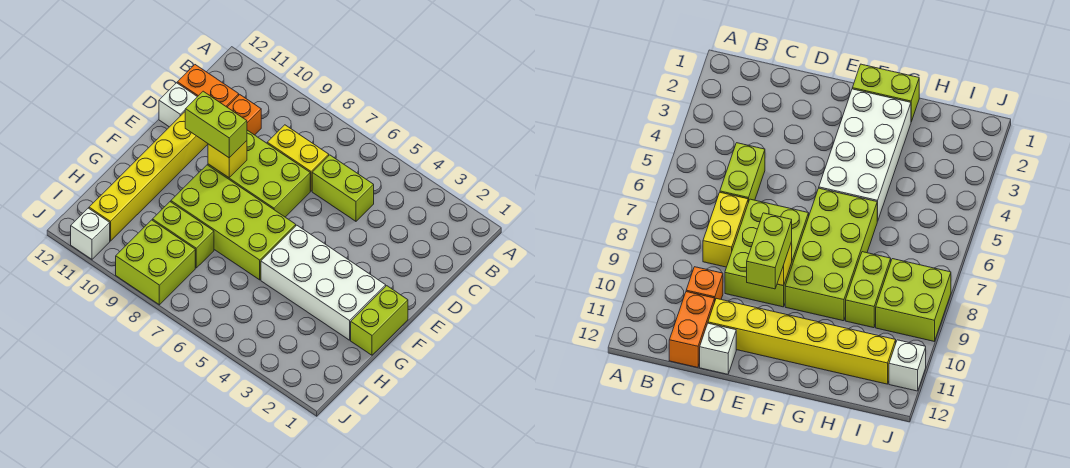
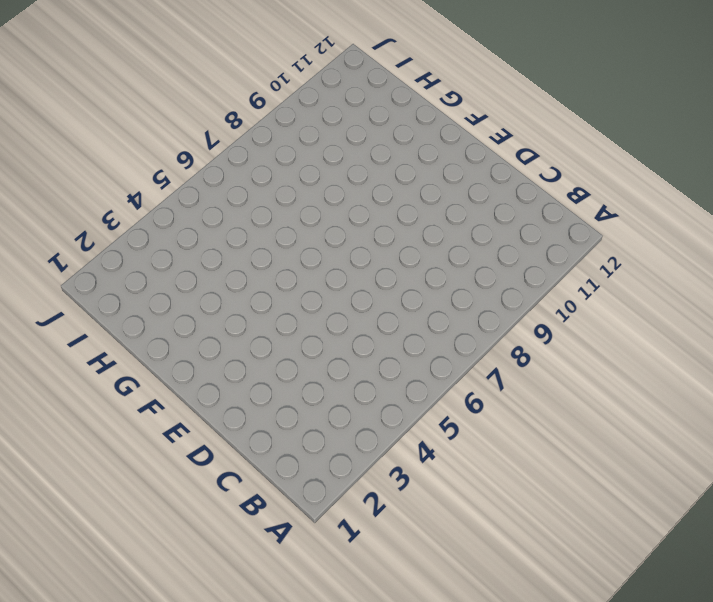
none -> lime brick C5:C6 level 1
none -> yellow brick C7:C8 level 1
none -> orange brick C10 level 1

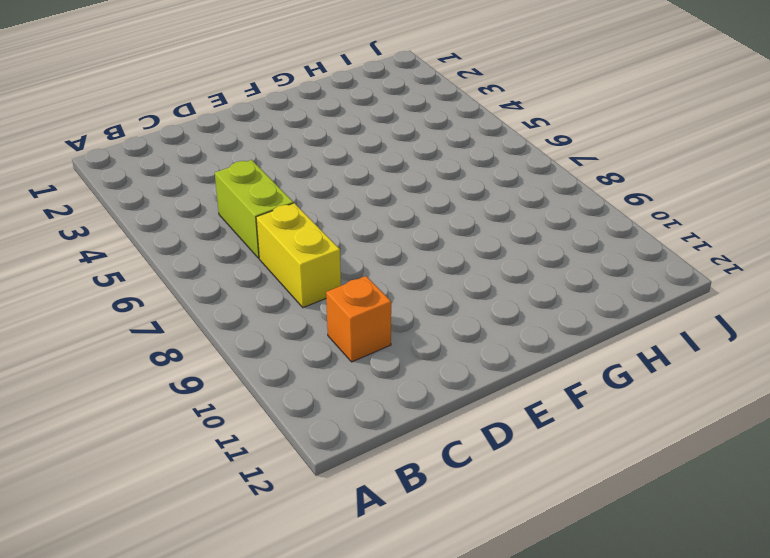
none -> orange brick C11:C12 level 1
none -> lime brick D7:E9 level 1
none -> yellow brick D11:I11 level 1

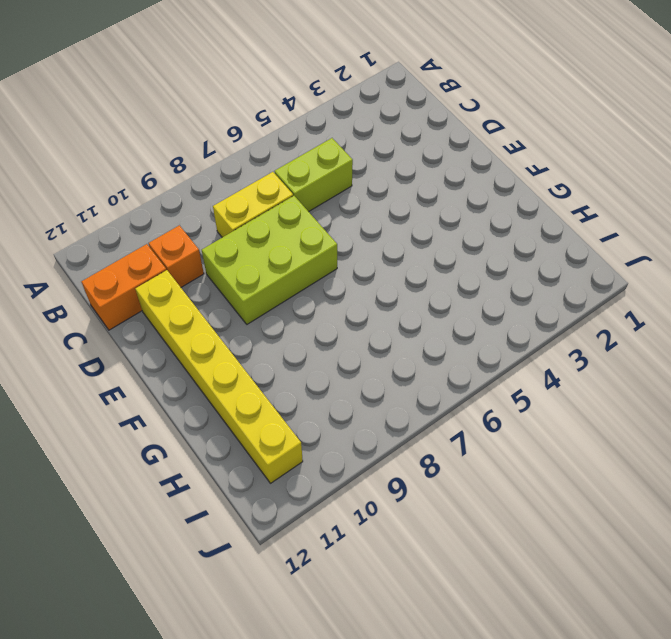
none -> white brick D12 level 1
none -> lime brick F1:G1 level 1
none -> white brick F2:G5 level 1

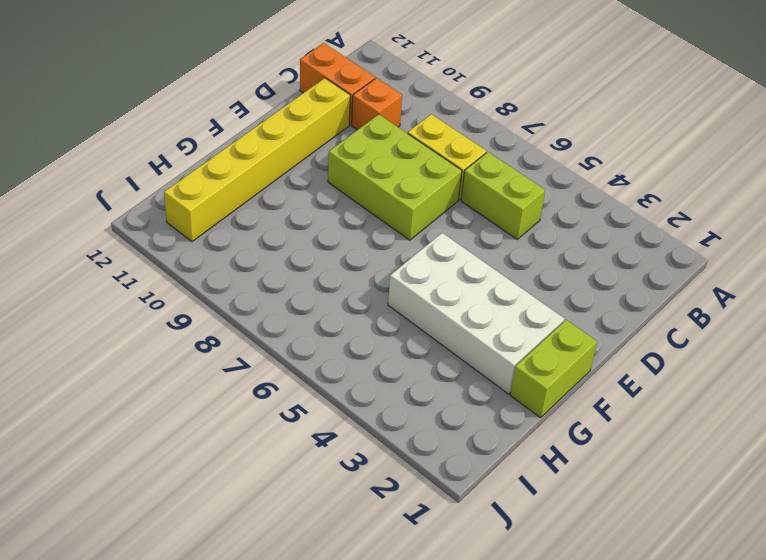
none -> white brick D12 level 1
none -> lime brick F6:G9 level 1
none -> lime brick H8:H9 level 1

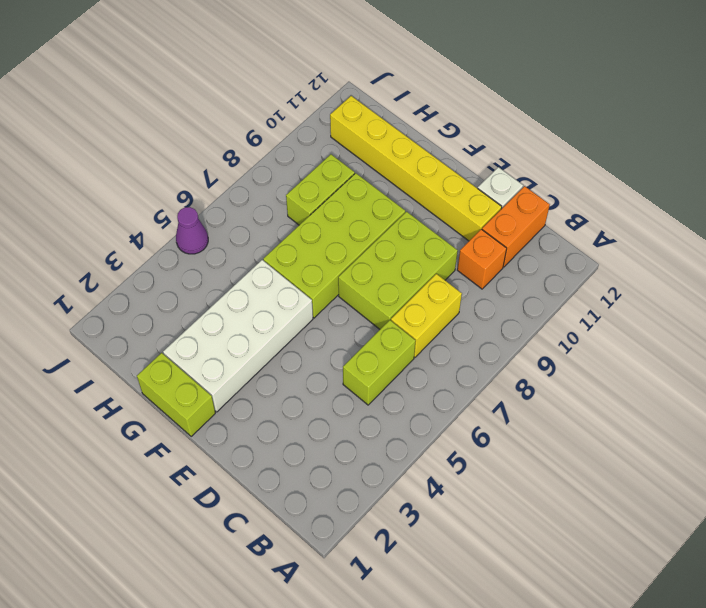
purple cone J5 level 1 -> none
none -> lime brick I8:J9 level 1
none -> white brick J11 level 1
none -> yellow brick E9 level 2

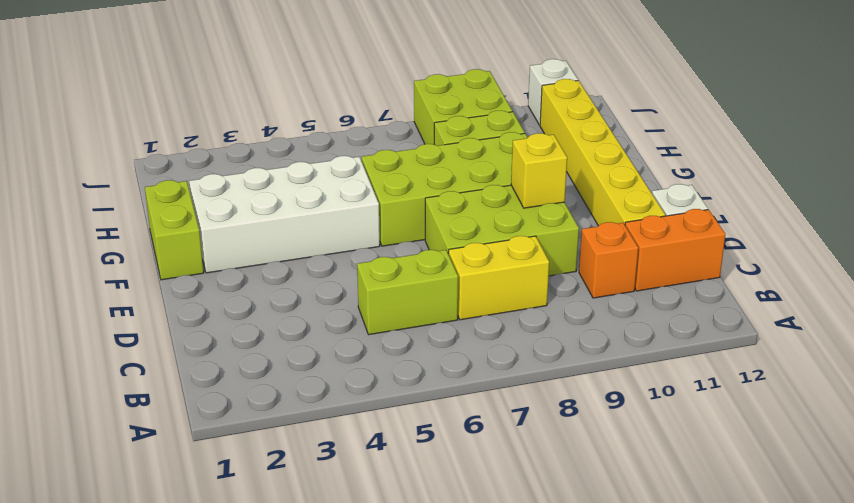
none -> lime brick E9:E10 level 3

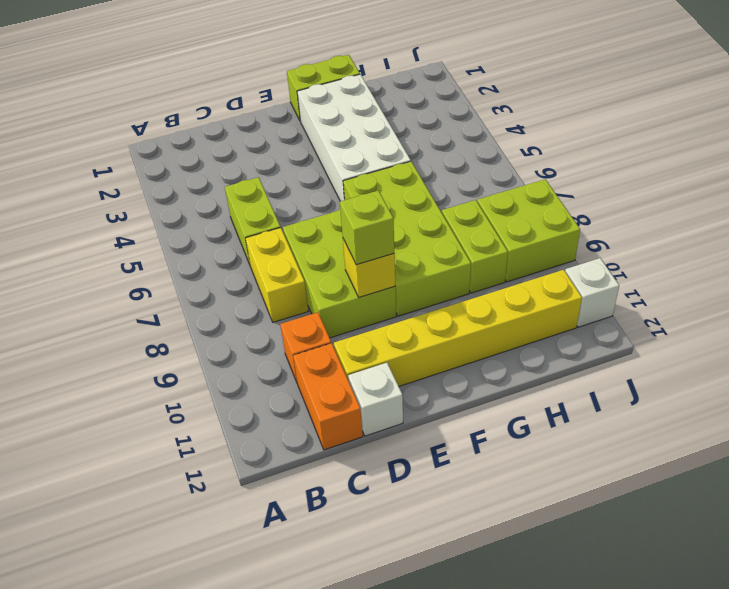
lime brick E9 level 3 -> lime brick E9:E10 level 3

